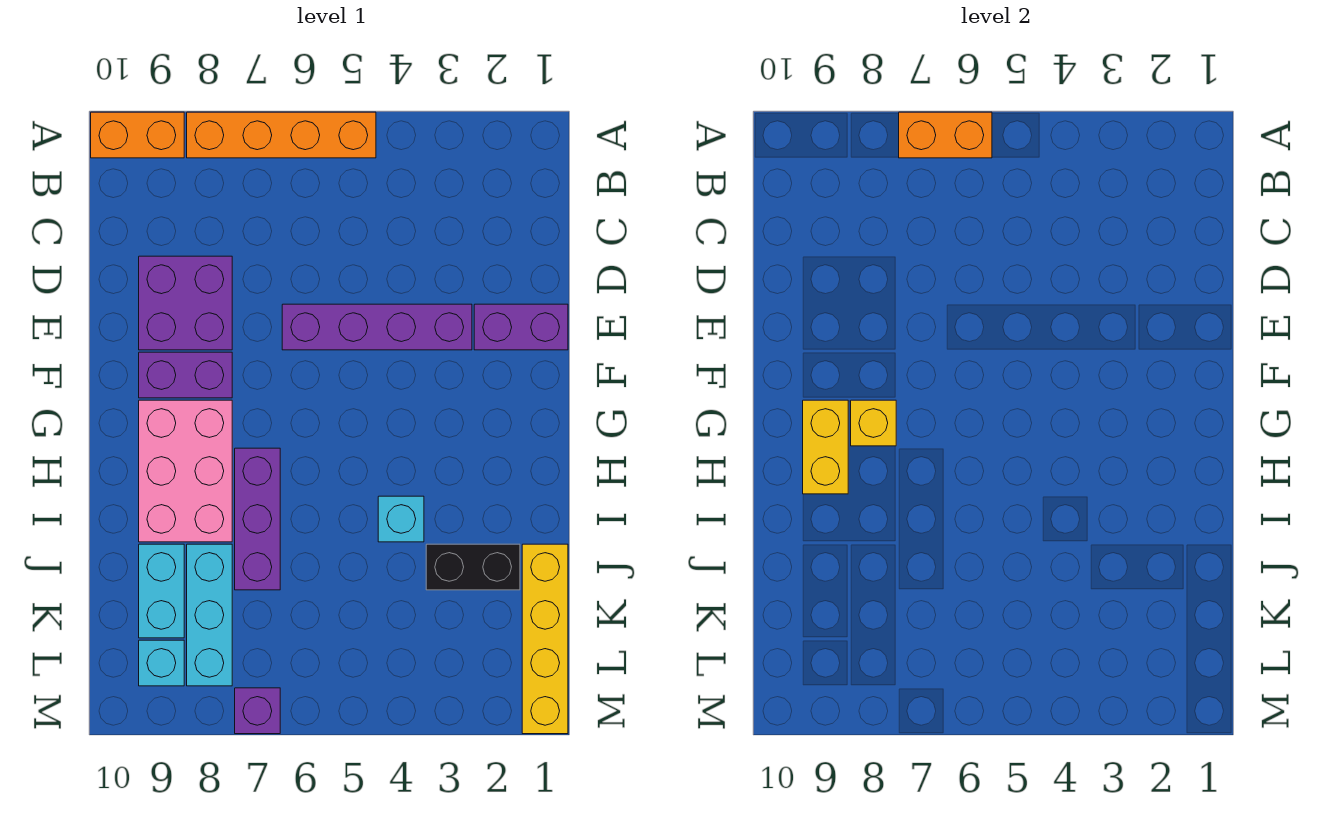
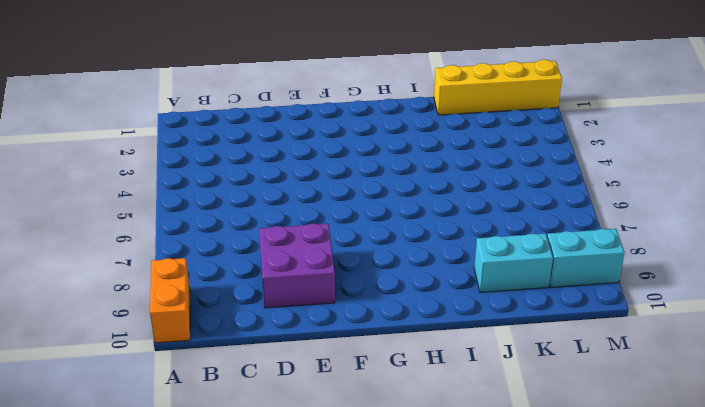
cyan brick L9:M9 level 1 -> cyan brick L9 level 1
none -> orange brick A5:A8 level 1
none -> purple brick E1:E2 level 1
none -> purple brick E3:E6 level 1

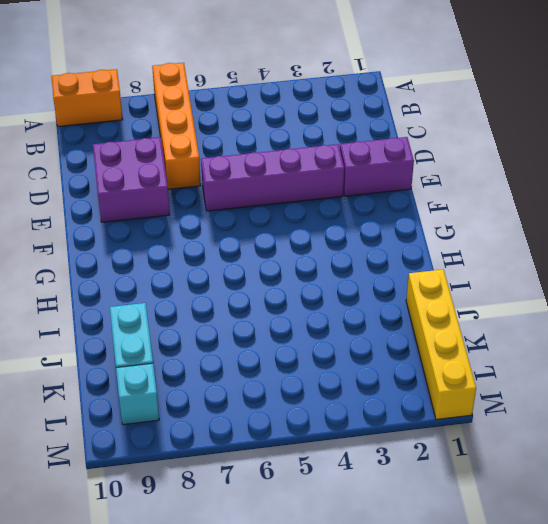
orange brick A7:D7 level 1 -> orange brick A5:A8 level 1
none -> purple brick F8:F9 level 1
none -> pink brick G8:I9 level 1
none -> purple brick H7:J7 level 1

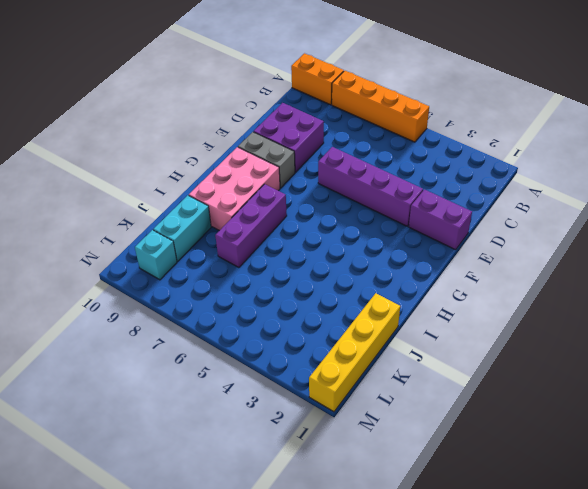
grey brick F8:F9 level 1 -> purple brick F8:F9 level 1
none -> cyan brick I4 level 1
none -> black brick J2:J3 level 1
none -> cyan brick J8:L8 level 1

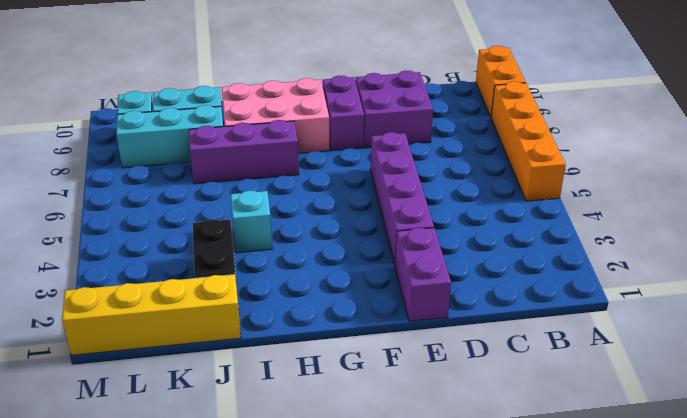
none -> purple brick M7 level 1
none -> orange brick A6:A7 level 2
none -> yellow brick G8 level 2

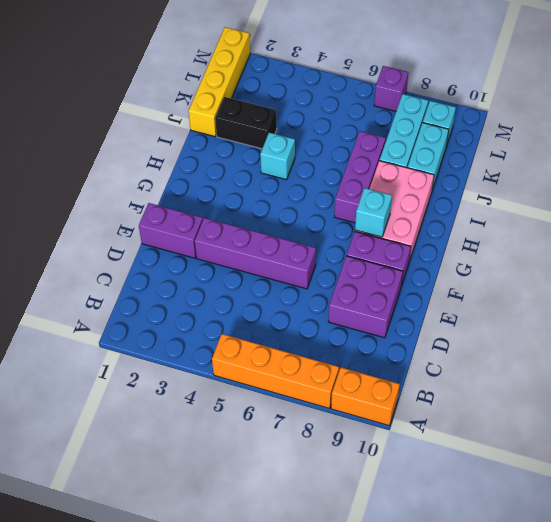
cyan brick G8 level 2 -> yellow brick G8 level 2
none -> orange brick A6:A7 level 2
none -> yellow brick G9:H9 level 2

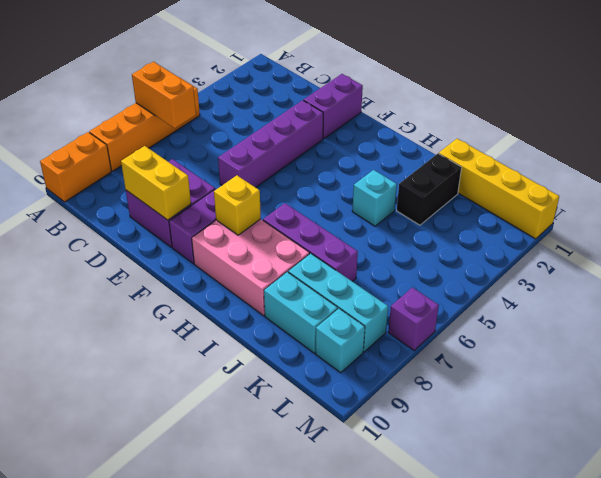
orange brick A6:B6 level 2 -> orange brick A6:A7 level 2
yellow brick D9:E9 level 2 -> yellow brick G9:H9 level 2

